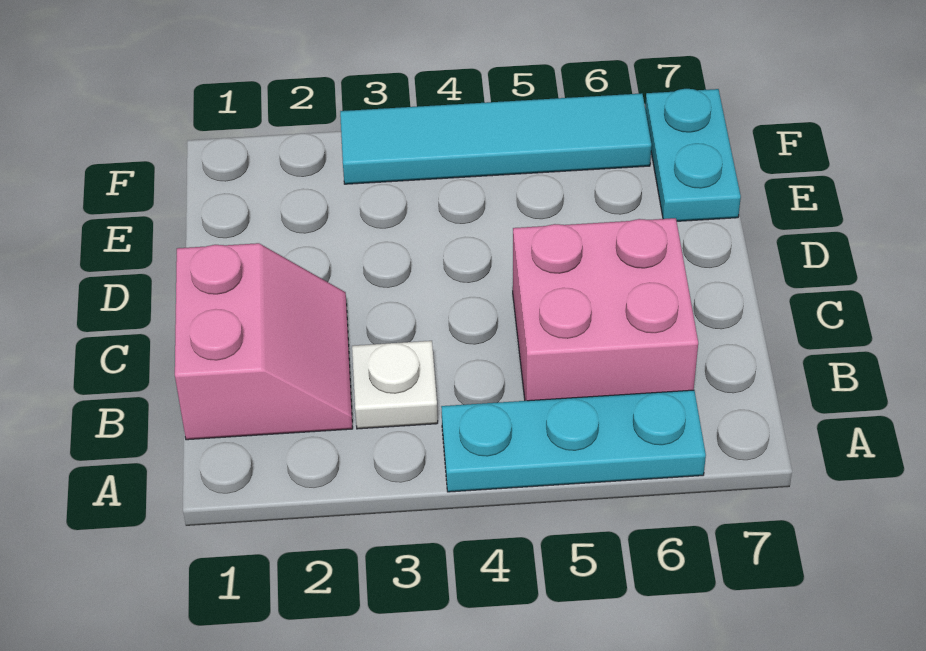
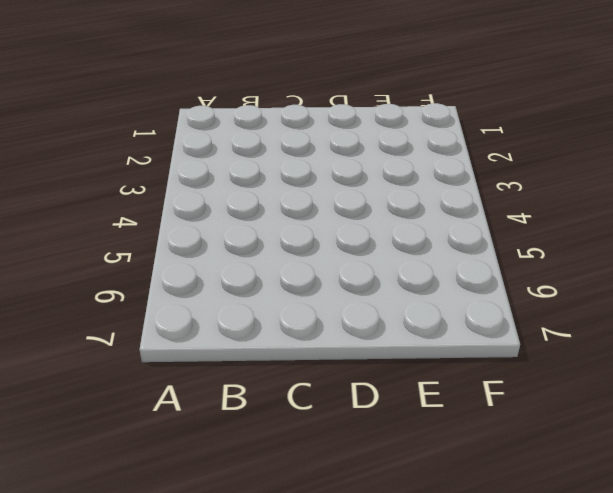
none -> cyan plate A4:A6 level 1
none -> pink slope B1:C2 level 1 top 1

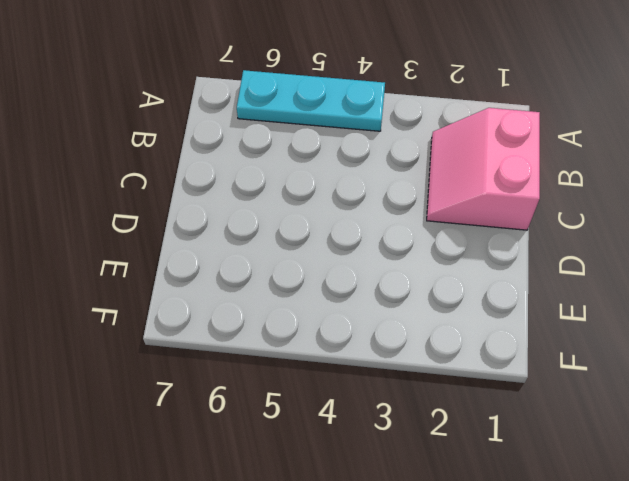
none -> white plate B3 level 1
none -> pink brick B5:C6 level 1

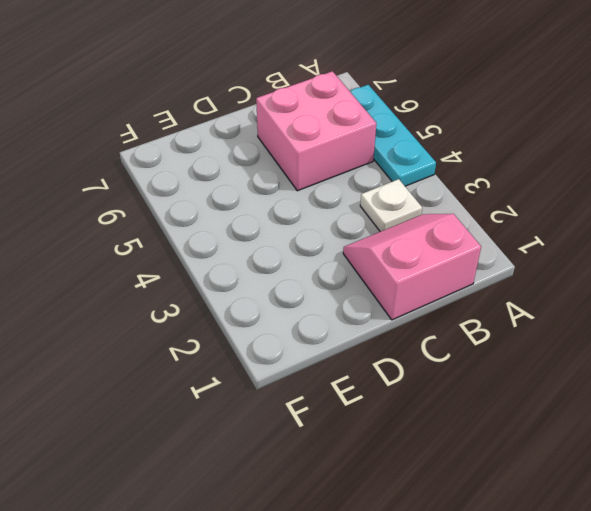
none -> cyan plate E7:F7 level 1
none -> cyan tile F3:F6 level 1

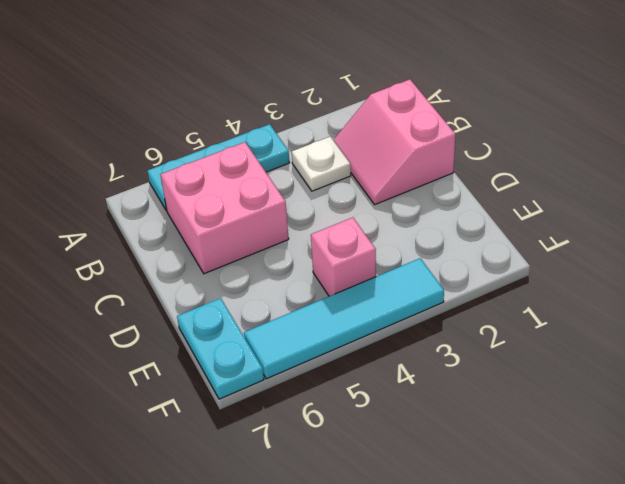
pink brick E4 level 1 -> none

